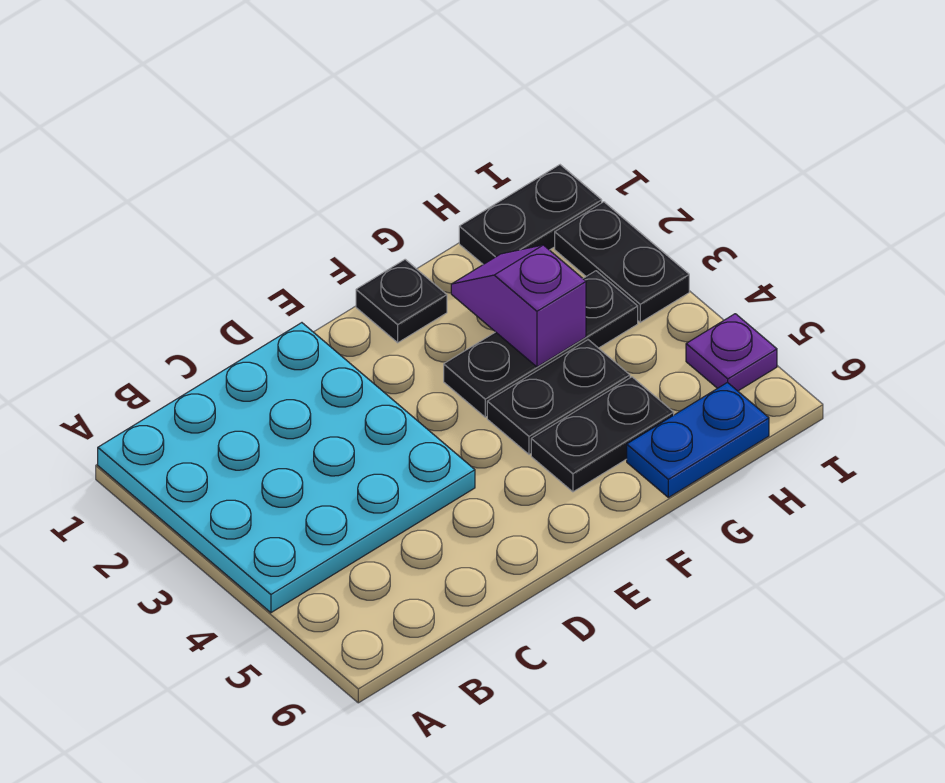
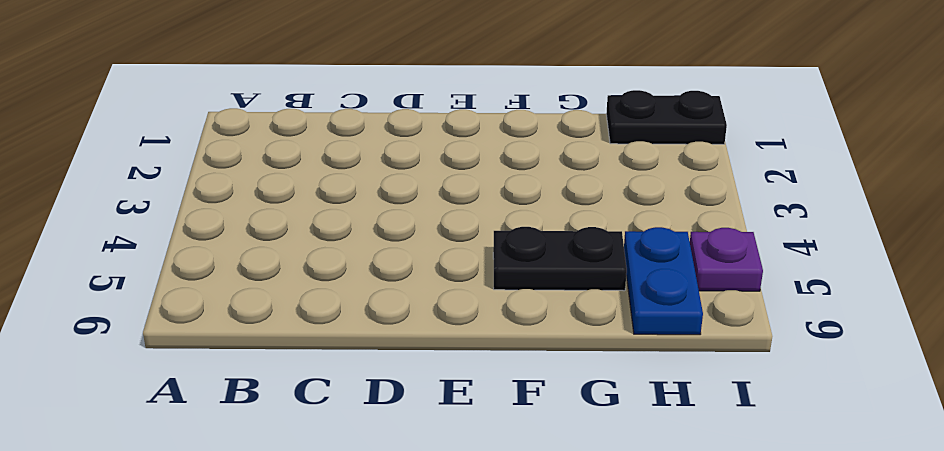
blue plate H5:H6 level 1 -> blue plate G6:H6 level 1
none -> cyan plate A1:D4 level 1
none -> black plate F1 level 1

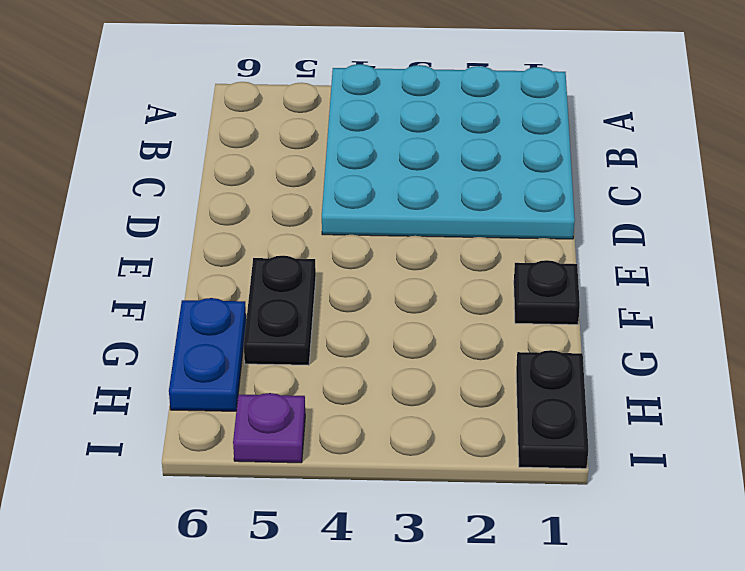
none -> black plate F3:H3 level 1
none -> black plate F4:G4 level 1

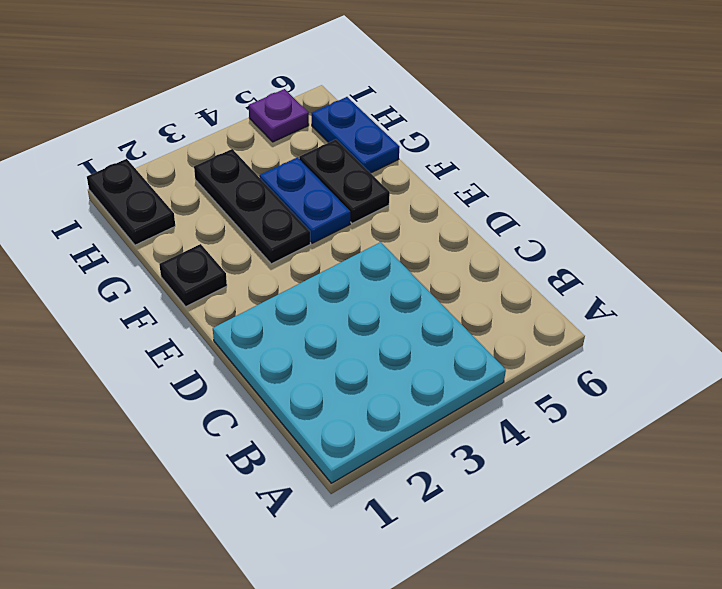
blue plate F4:G4 level 1 -> black plate F4:G4 level 1
none -> black plate I2:I3 level 1
none -> purple slope G2:G3 level 2 top 3

